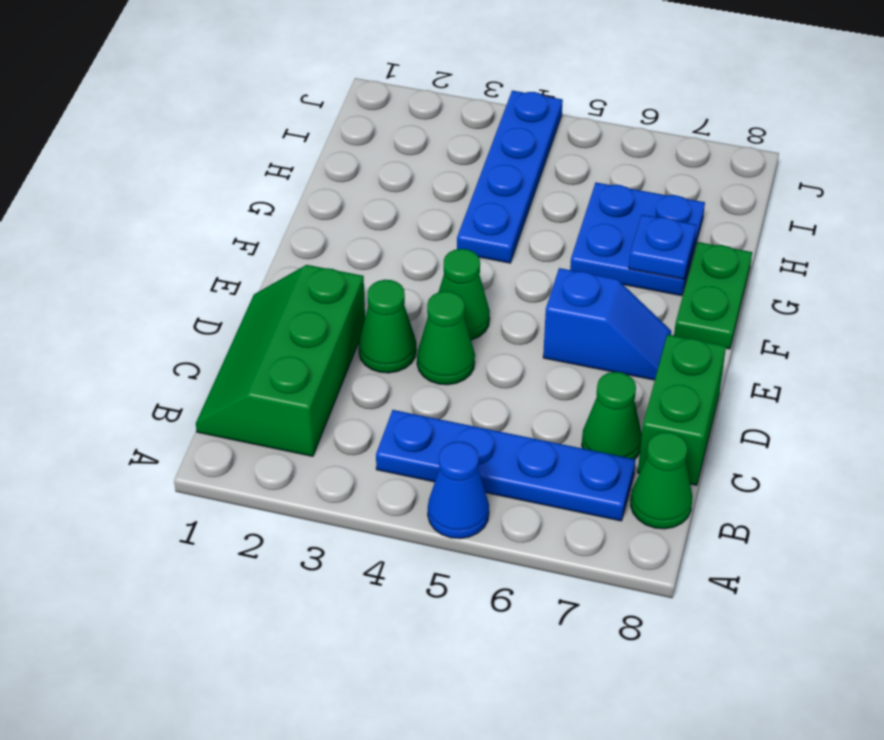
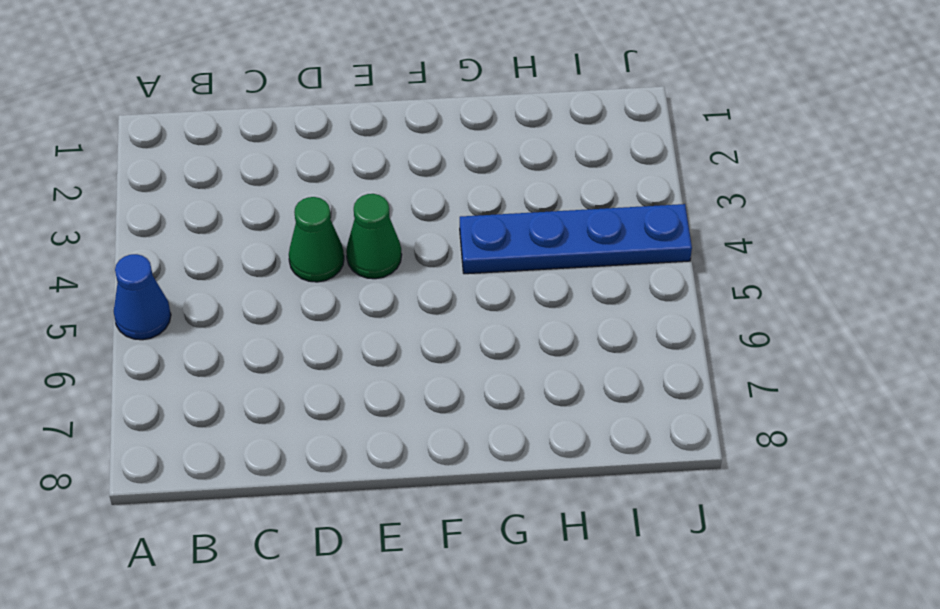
none -> green slope B1:D2 level 1 top 2
none -> blue plate B4:B7 level 1
none -> green cone B8 level 1

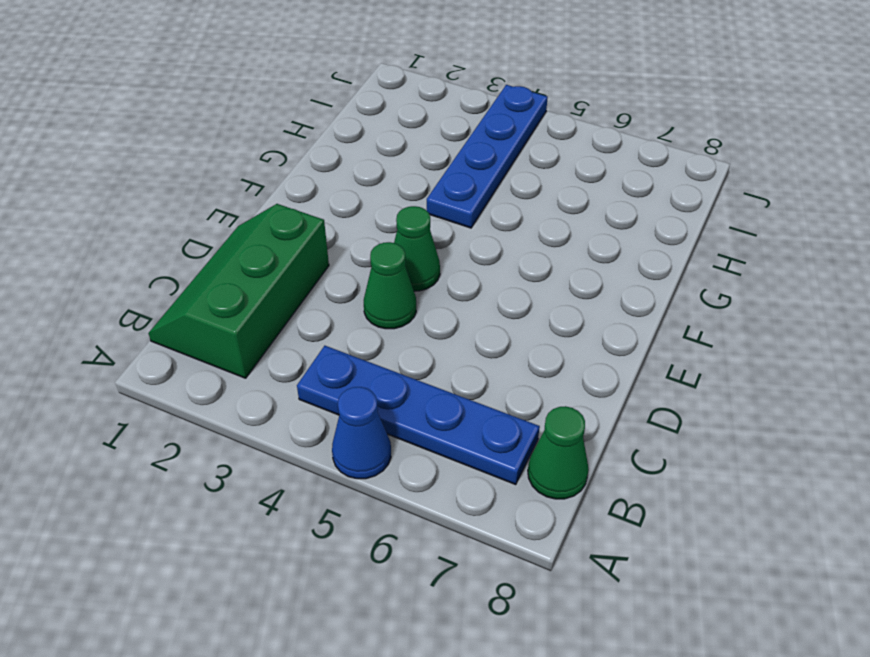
none -> green cone C7 level 1
none -> green brick C8:D8 level 1
none -> green cone D3 level 1

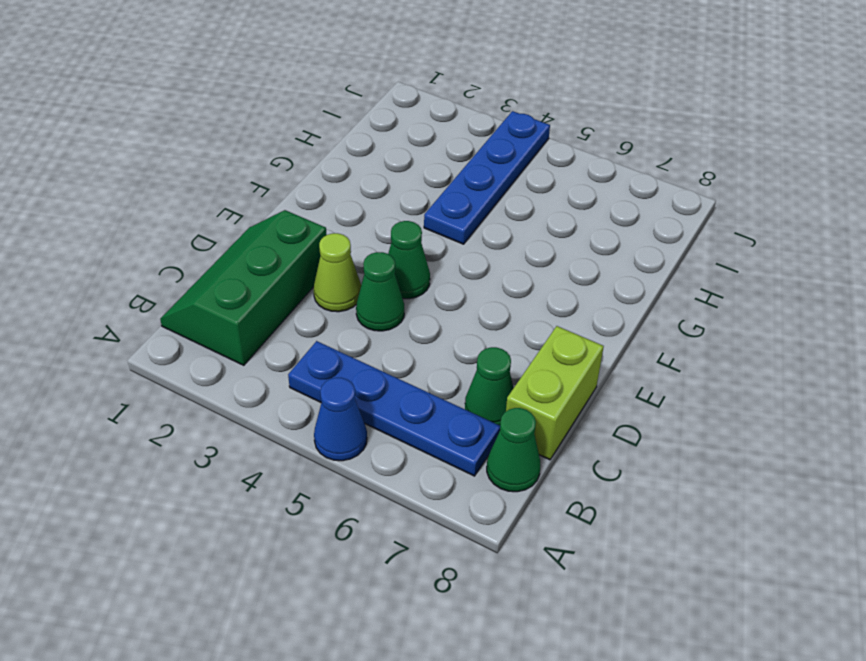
lime brick C8:D8 level 1 -> green brick C8:D8 level 1
lime cone D3 level 1 -> green cone D3 level 1
none -> blue slope E6:E7 level 1 top 6
none -> green plate F8:G8 level 1
none -> blue plate G6:H7 level 1

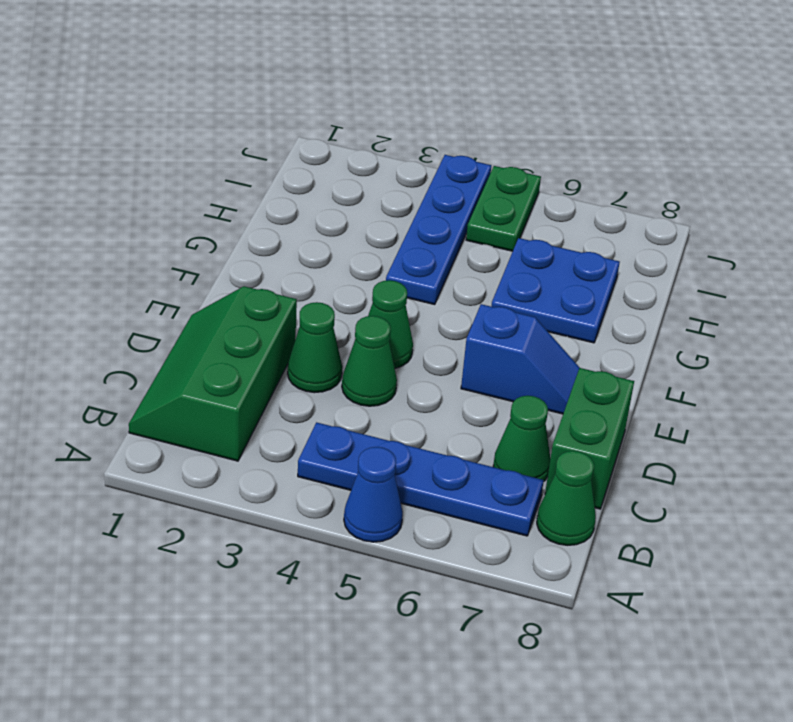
green plate I5:J5 level 1 -> green plate F8:G8 level 1
none -> blue plate G7 level 2

